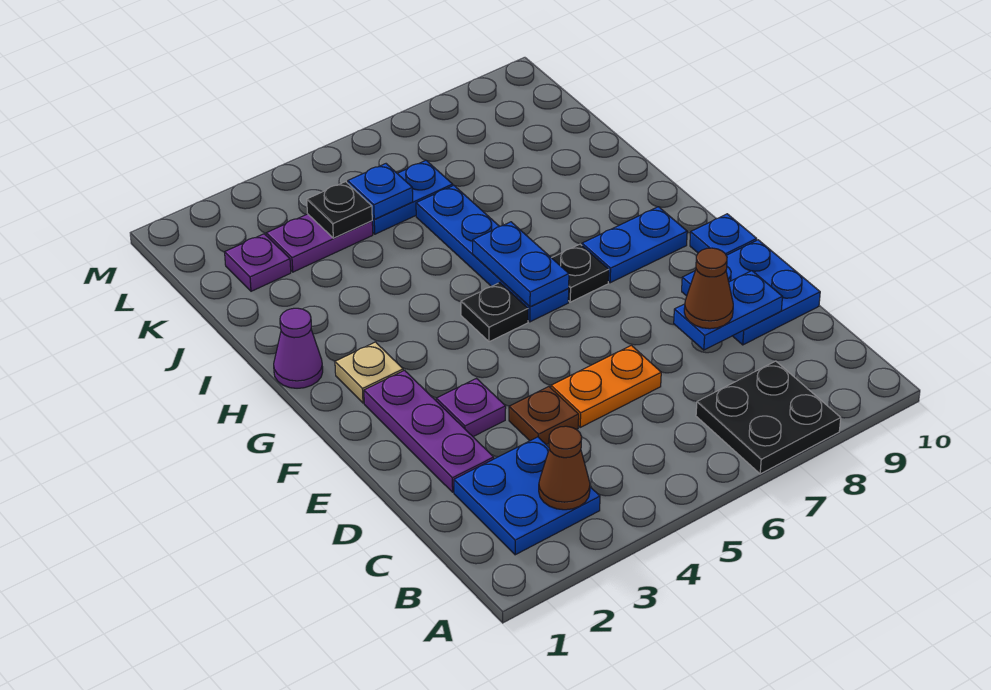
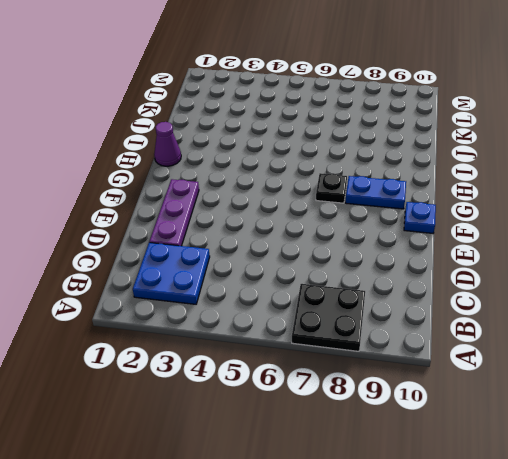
none -> brown plate D4 level 1
none -> orange plate D5:D6 level 1
none -> blue plate D9:E10 level 1

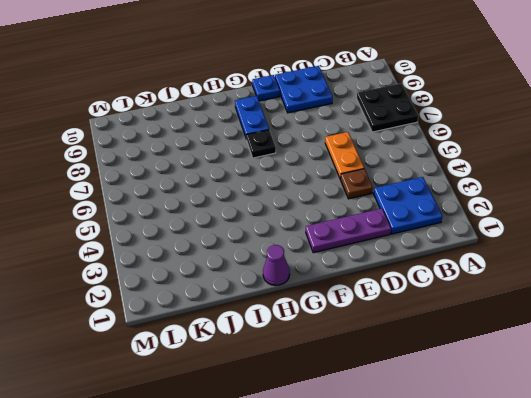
none -> purple plate E3 level 1
none -> tan plate G2 level 1
none -> black plate G5 level 1

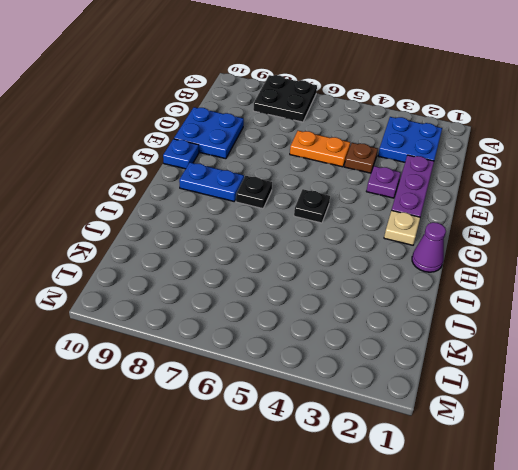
none -> blue plate G6:J6 level 1
none -> purple plate K2 level 1
none -> purple plate K3:K4 level 1

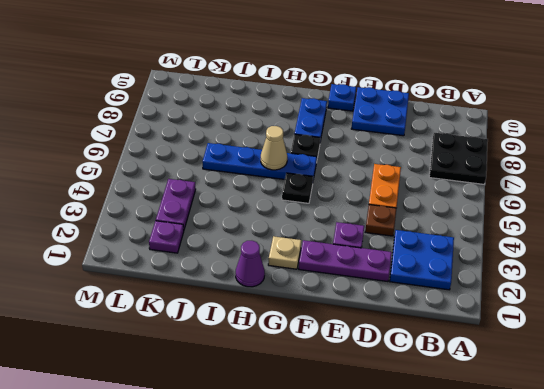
tan cone H6 level 2 -> blue plate G6:H6 level 2
none -> blue plate K5:K6 level 1
none -> brown cone B3 level 2
none -> blue plate D8:D9 level 2

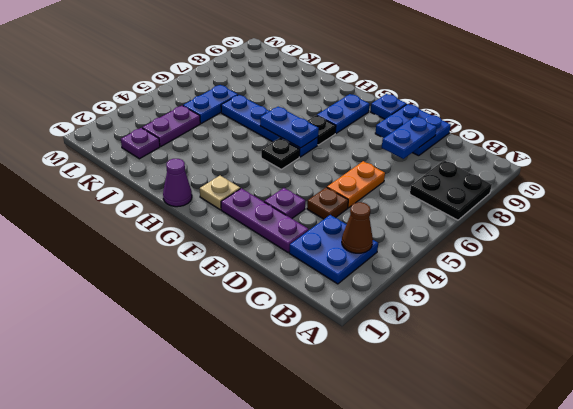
none -> black plate K4 level 2
none -> blue plate K5 level 2
none -> brown cone D8 level 3

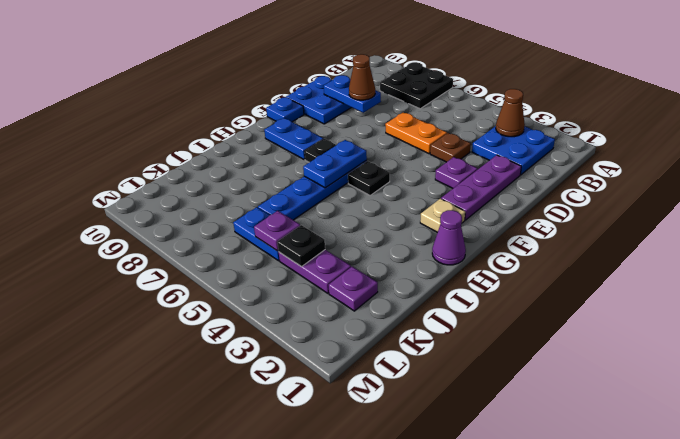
purple plate K5 level 2 -> blue plate K5 level 2

